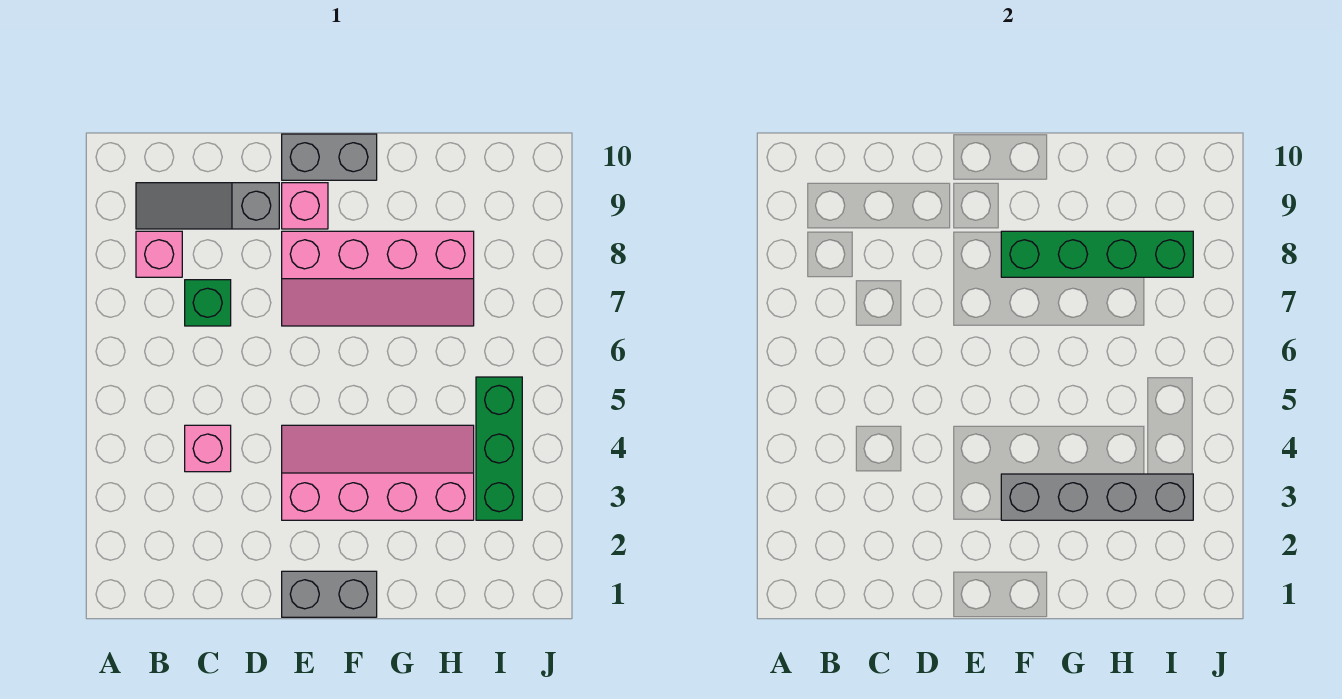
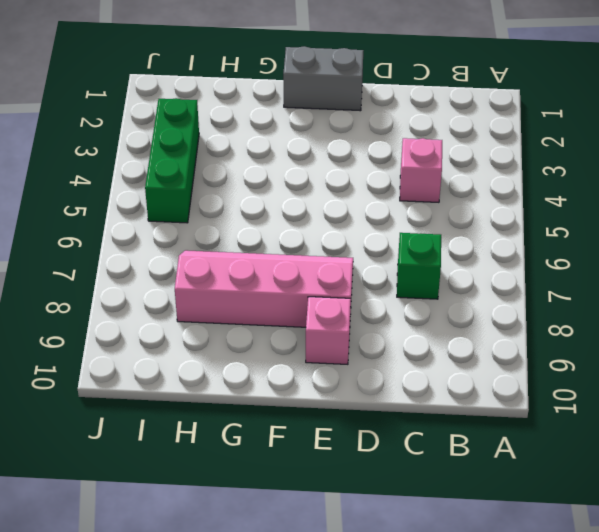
none -> pink brick B8 level 1
none -> grey slope B9:D9 level 1 top D
none -> pink slope E3:H4 level 1 top 3

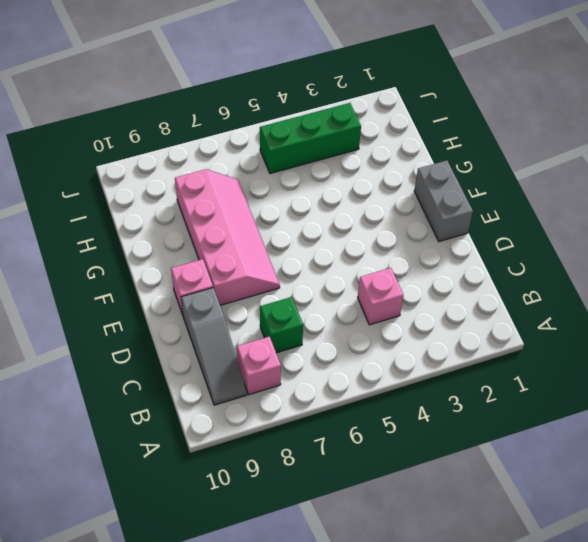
none -> pink slope E3:H4 level 1 top 3
none -> grey brick E10:F10 level 1
none -> grey brick F3:I3 level 2

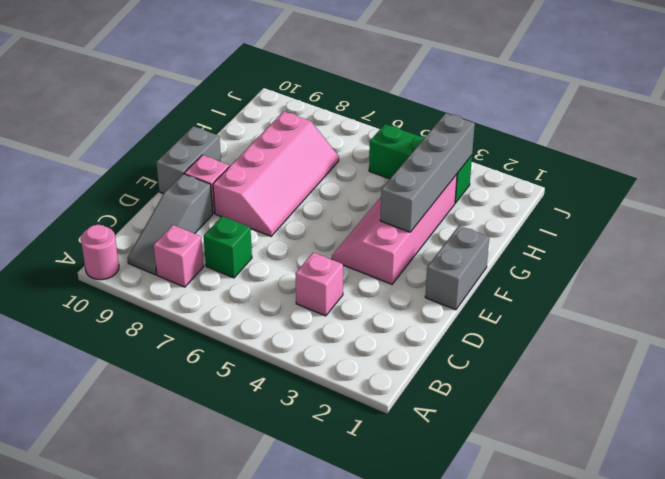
pink round brick A10 level 1 -> none
none -> green brick F8:I8 level 2

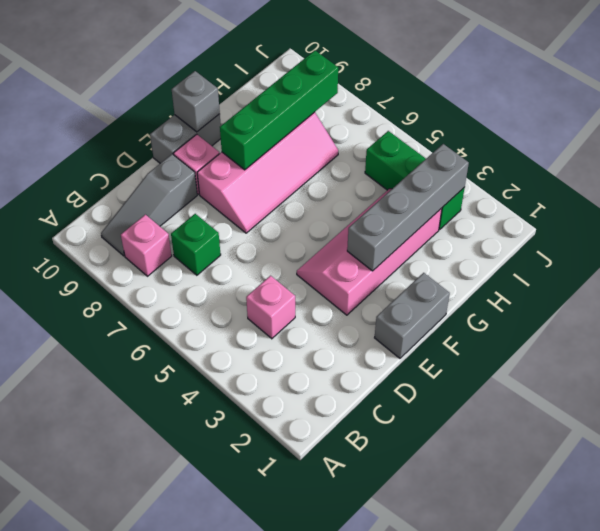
grey brick F10 level 2 -> none

